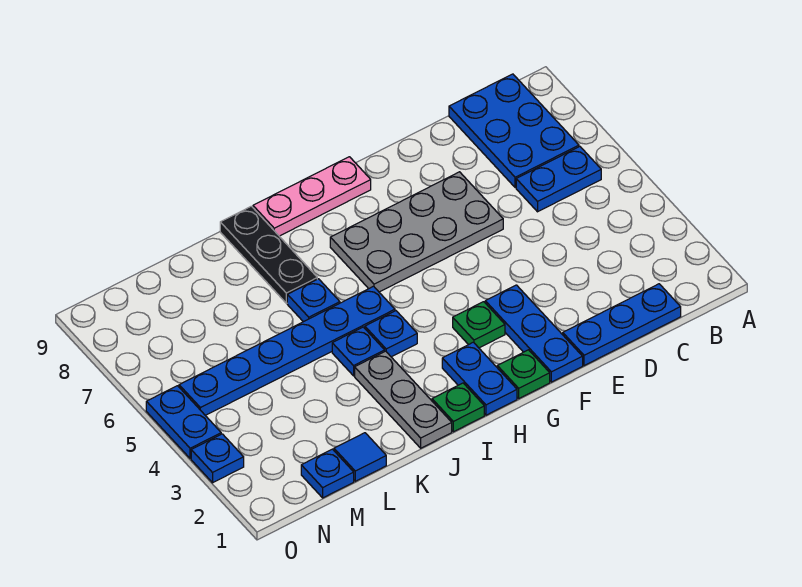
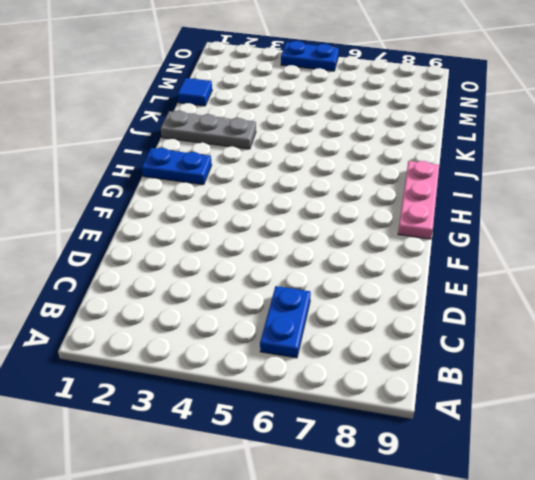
none -> blue plate B7:C9 level 1
none -> blue plate C1:E1 level 1
none -> grey plate E6:H7 level 1

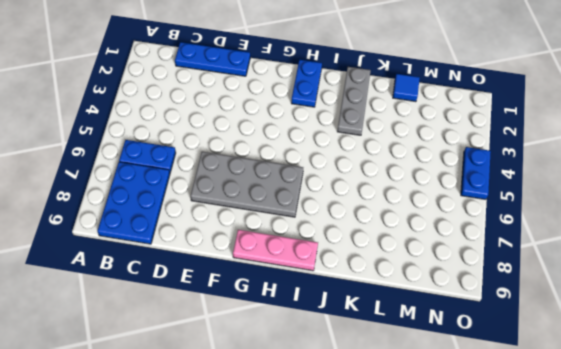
none -> blue plate F1:F3 level 1
none -> green plate G1 level 1
none -> green plate G3 level 1

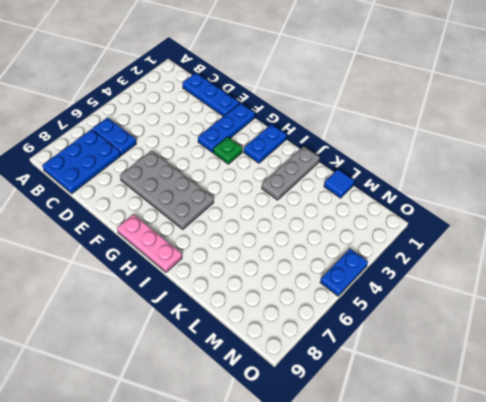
none -> green plate G1 level 1
none -> green plate I1 level 1
none -> blue plate I4 level 1

